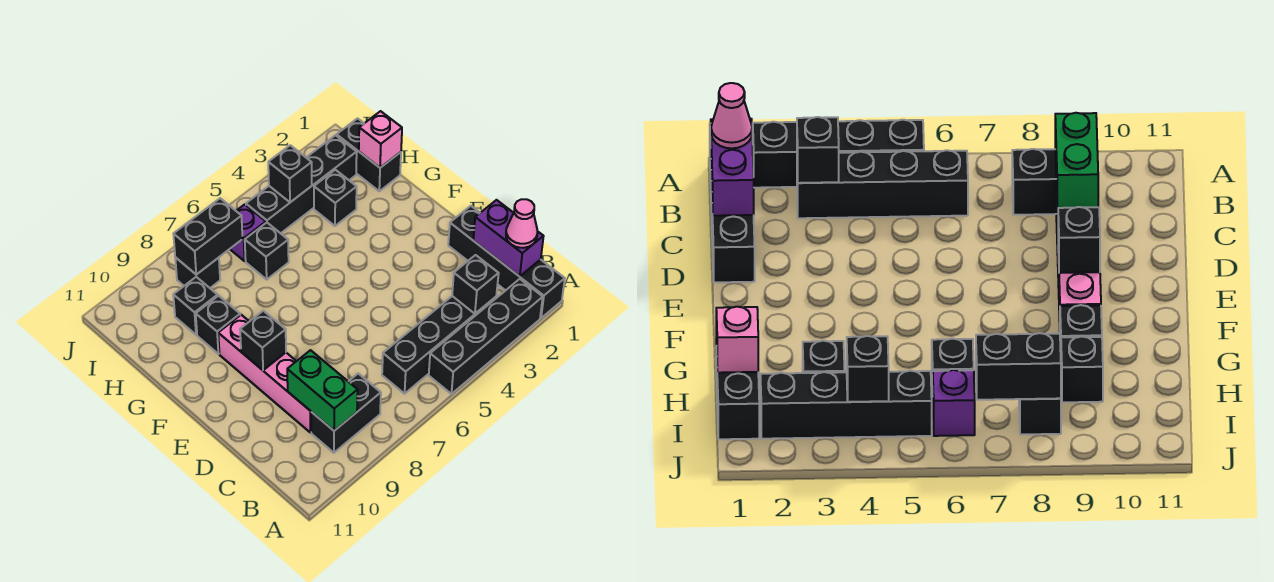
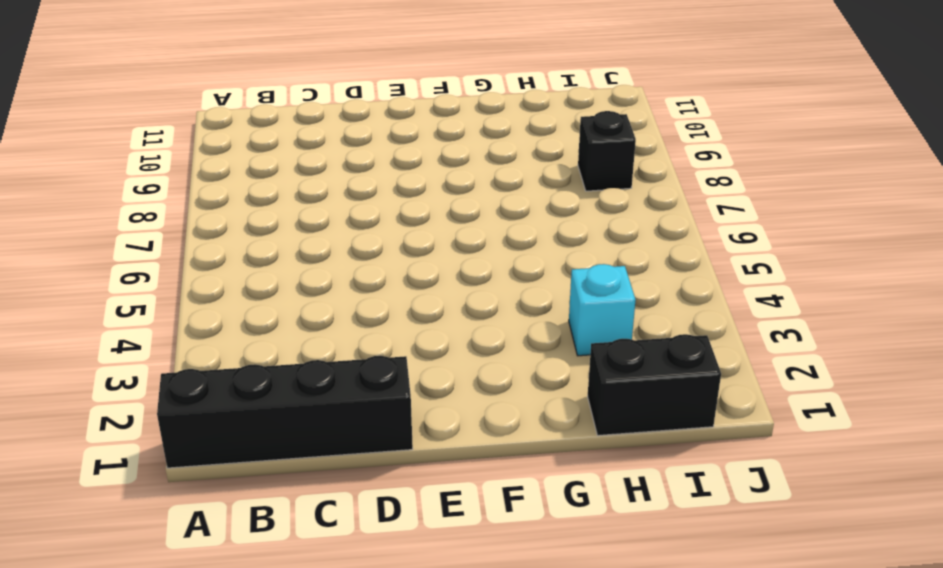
cyan brick H3 level 1 -> black brick H3 level 1
none -> black brick A2:A5 level 1
none -> black brick B3:B6 level 1
none -> black brick B8:B9 level 1

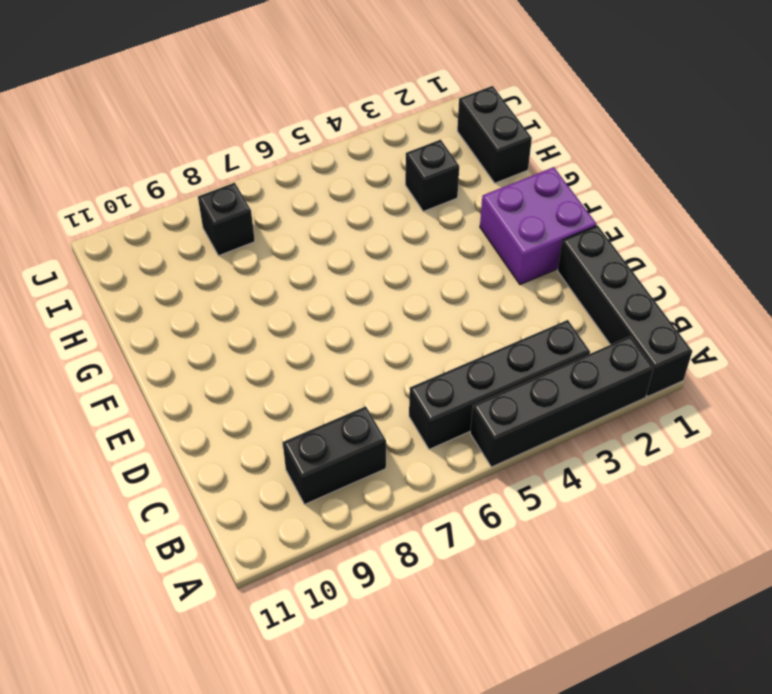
purple brick E1:F2 level 1 -> none
none -> pink brick C9:F9 level 1
none -> black brick G9 level 1
none -> black brick H6 level 1

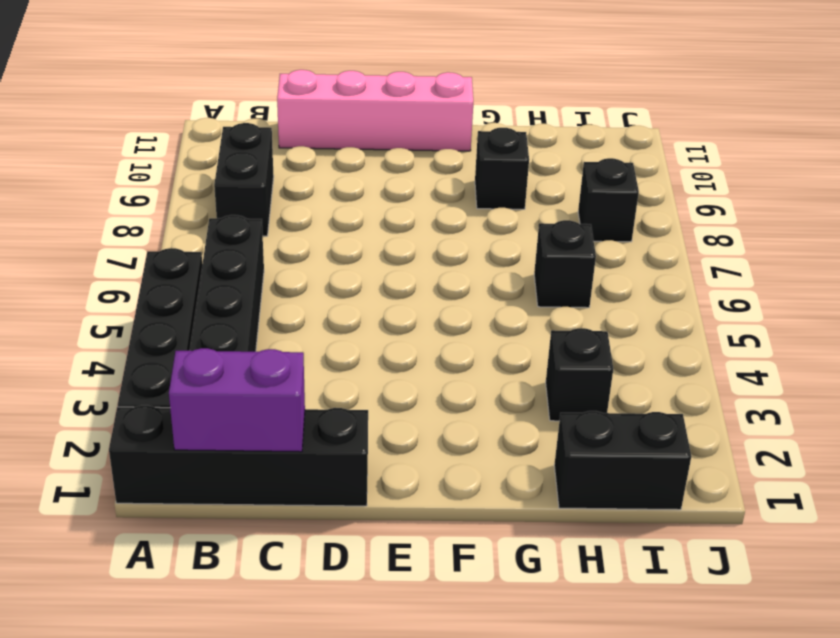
pink brick C11:F11 level 1 -> pink brick C9:F9 level 1
none -> black brick H9 level 1
none -> black brick I2:I5 level 1
none -> purple brick I6 level 1

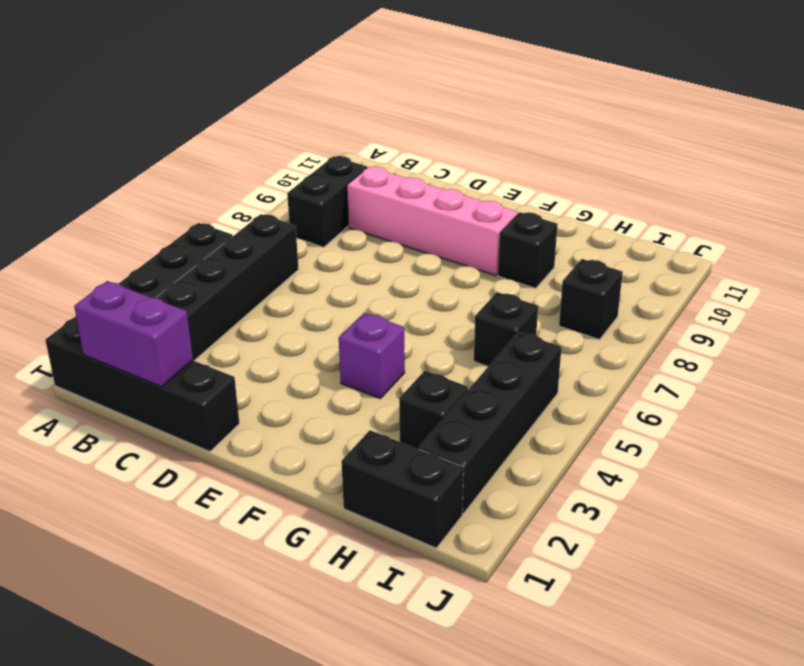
purple brick F4 level 1 -> purple brick I6 level 1
none -> black brick H9 level 1
none -> black brick B3 level 2
none -> green brick B9:C9 level 2

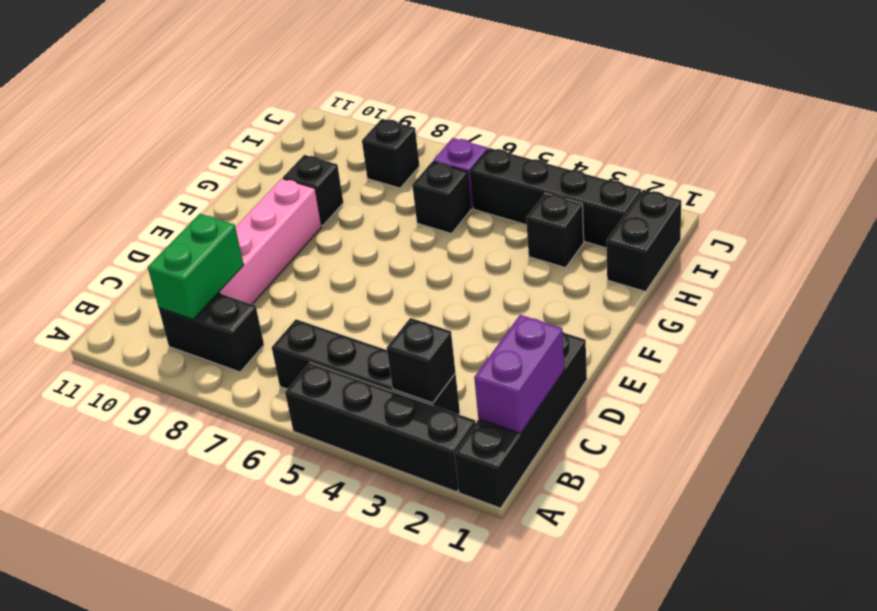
none -> black brick H9 level 1
none -> black brick E9 level 2
none -> pink brick H1 level 2

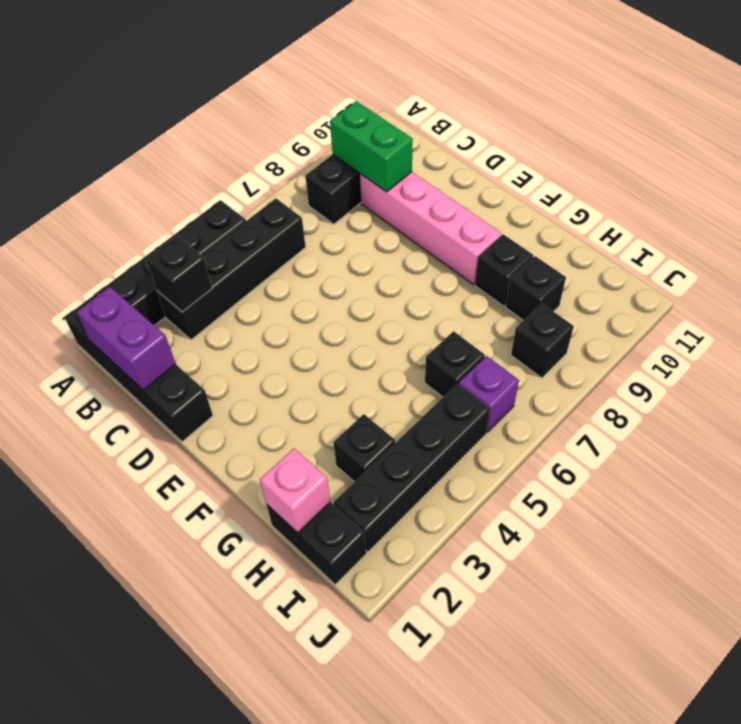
none -> black brick E9 level 2
none -> black brick I4 level 2
none -> black brick I7:I8 level 2

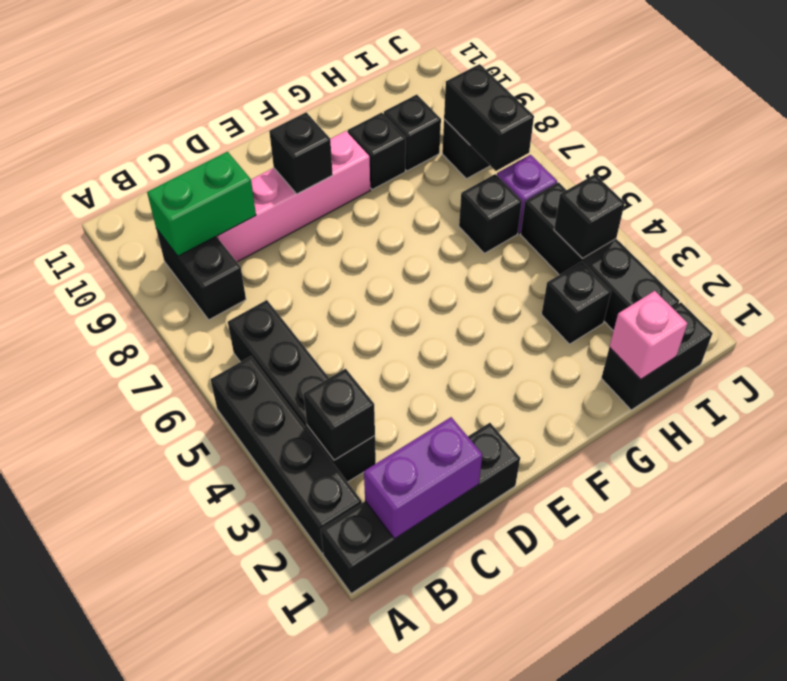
none -> pink cone B1 level 3

